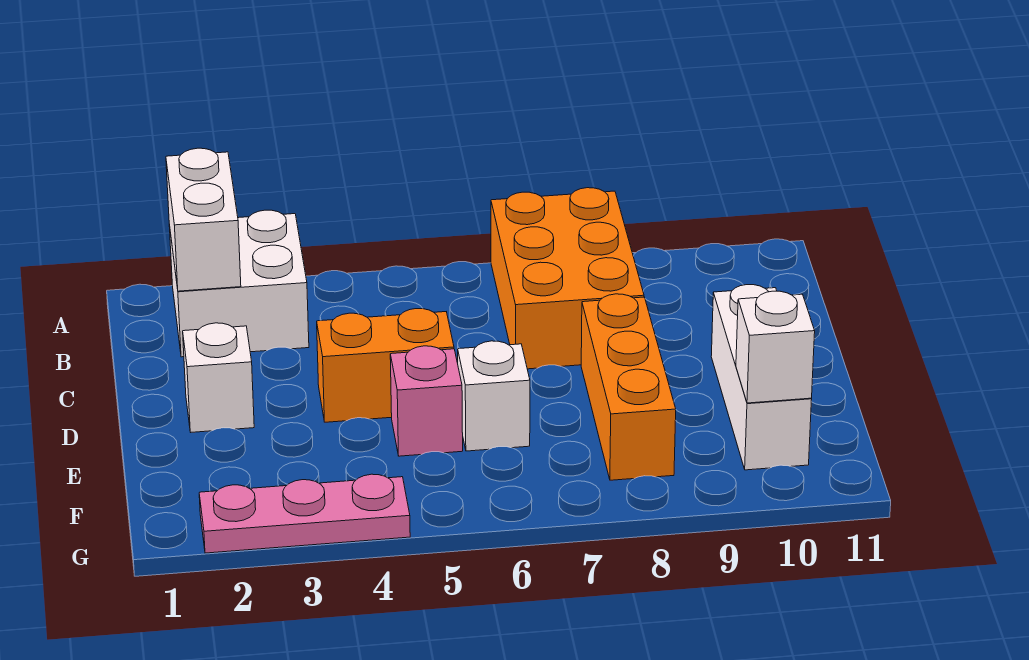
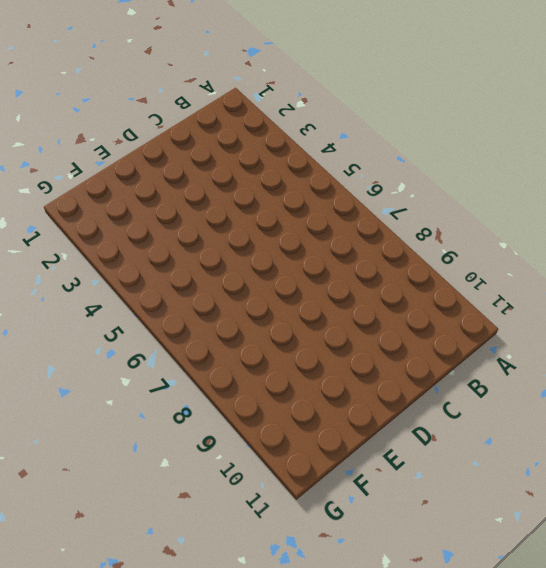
none -> white brick A2:B3 level 1
none -> orange brick A7:C8 level 1

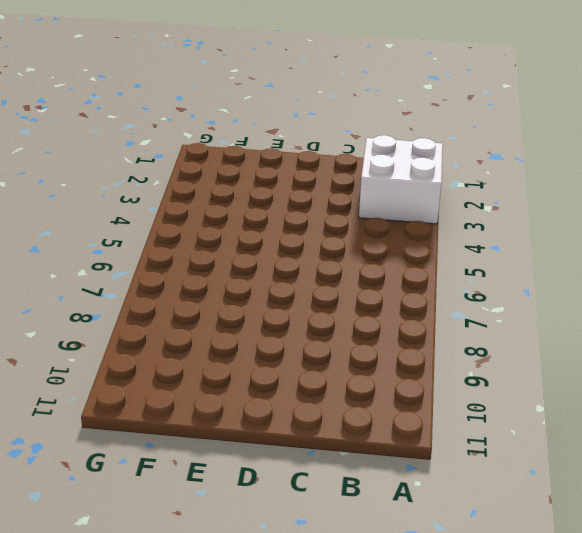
none -> orange brick A7:C8 level 1
none -> white brick D2 level 1

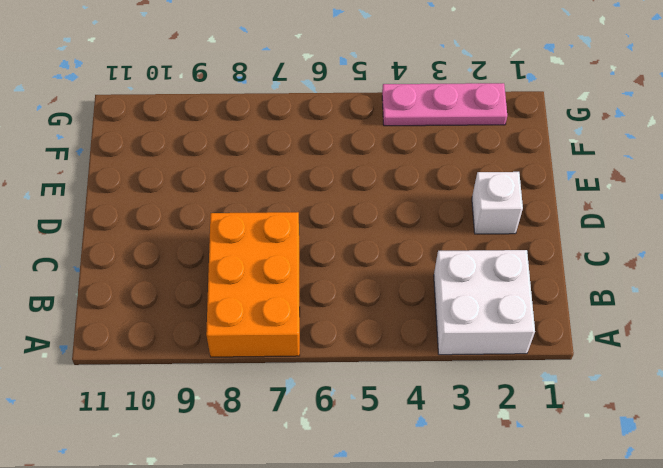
none -> orange brick D4:D5 level 1
none -> orange brick D8:F8 level 1

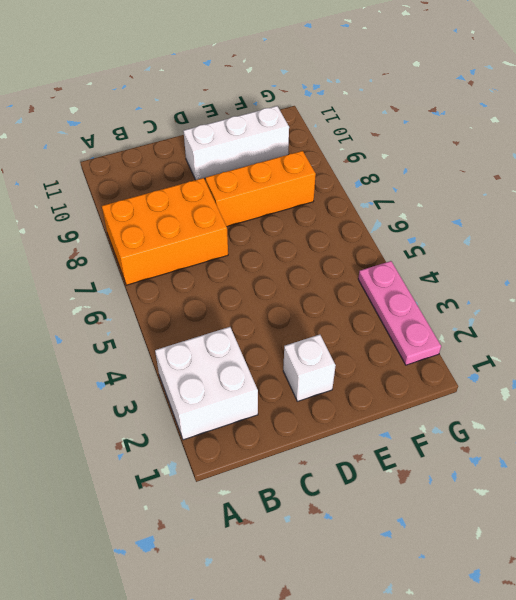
none -> orange brick D4:D5 level 1
none -> pink brick E5 level 1

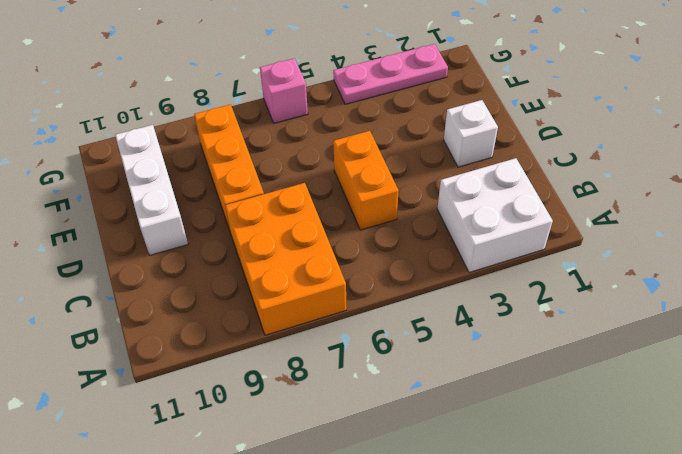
orange brick C5:D5 level 1 -> orange brick D4:D5 level 1
pink brick G6 level 1 -> pink brick E5 level 1
none -> white brick E6 level 1
none -> white brick A2:B2 level 2

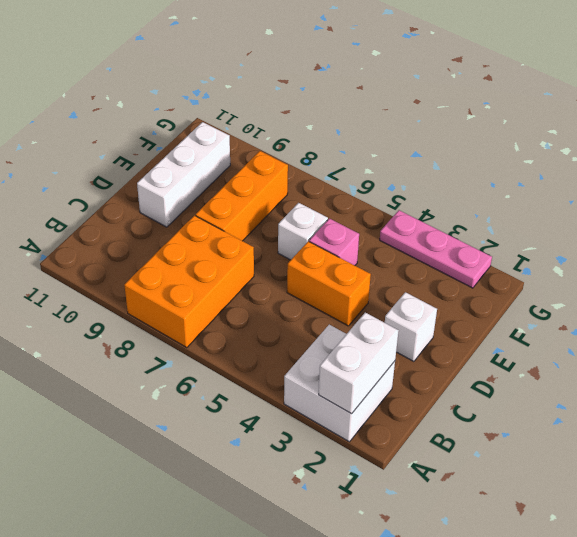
none -> white brick F10 level 2

